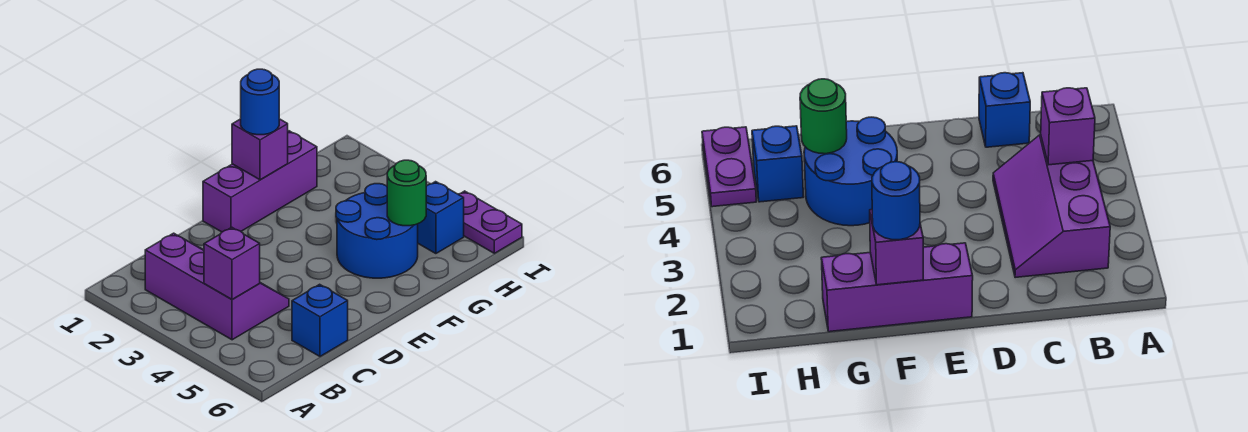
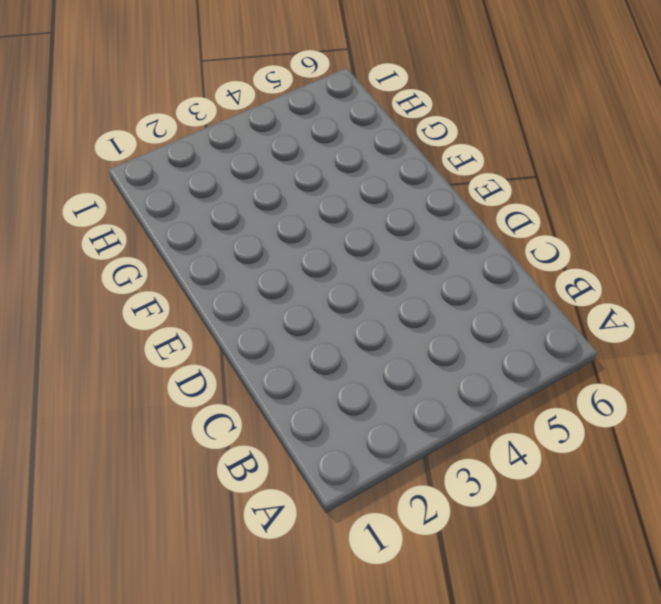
none -> purple slope B2:C4 level 1 top B
none -> blue brick C6 level 1

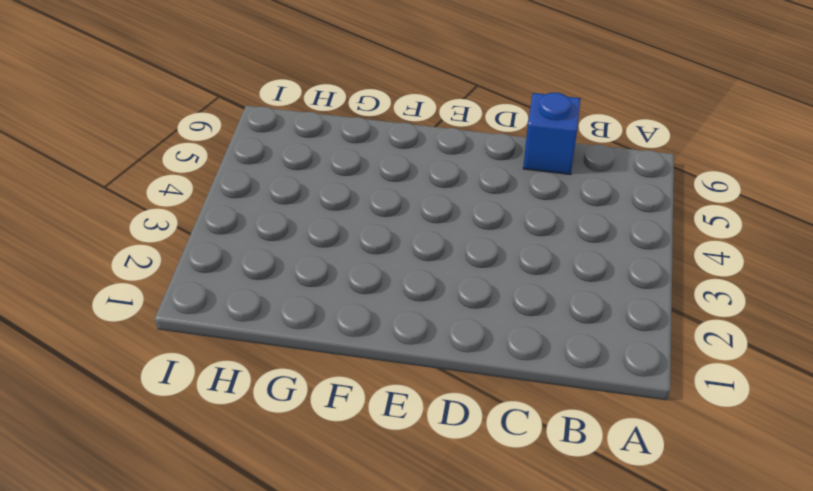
none -> purple slope B2:C4 level 1 top B
none -> purple brick E1:G1 level 1

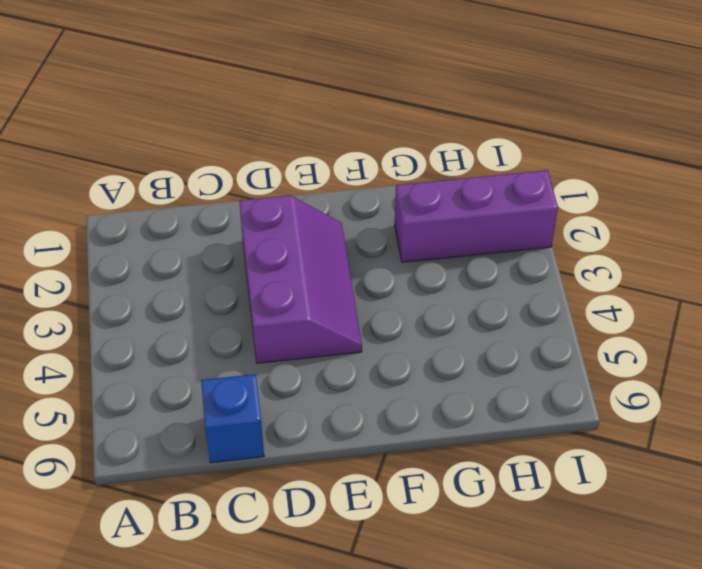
purple slope D2:E4 level 1 top D -> purple slope B2:C4 level 1 top B
purple brick G2:I2 level 1 -> purple brick E1:G1 level 1
none -> blue round brick F4:G5 level 1
none -> blue brick H5 level 1

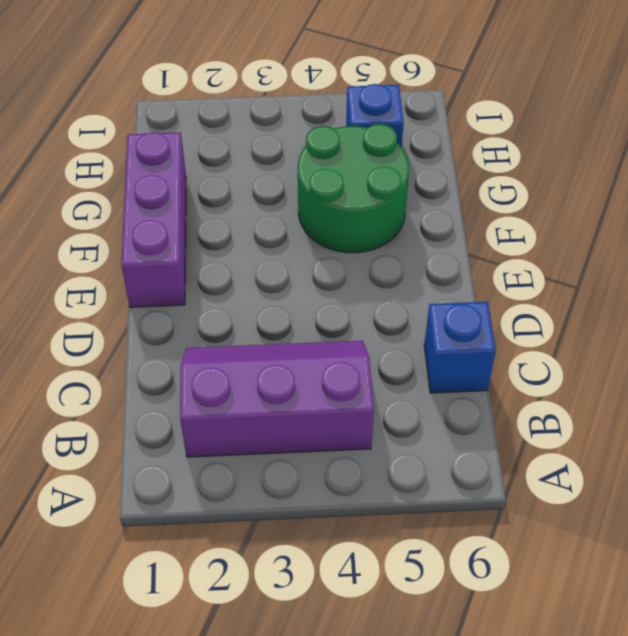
green round brick F4:G5 level 1 -> blue round brick F4:G5 level 1
none -> purple plate I5:I6 level 1
none -> purple brick B4 level 2

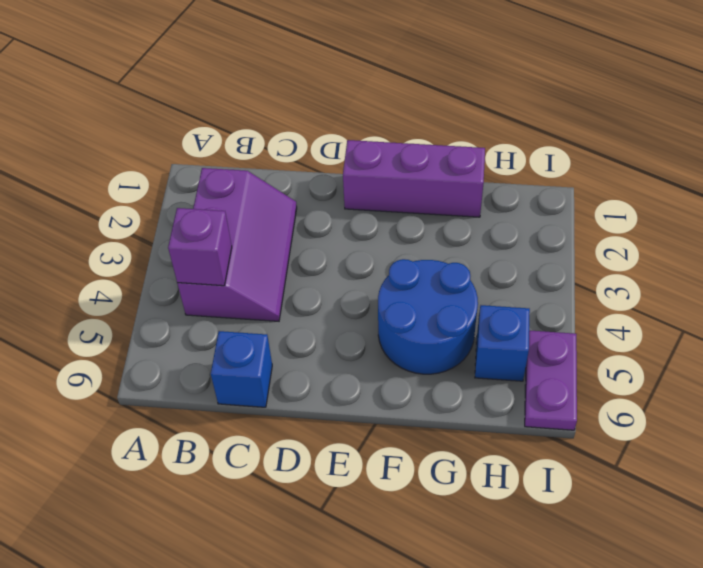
none -> purple brick F1 level 2
none -> green round brick G5 level 2

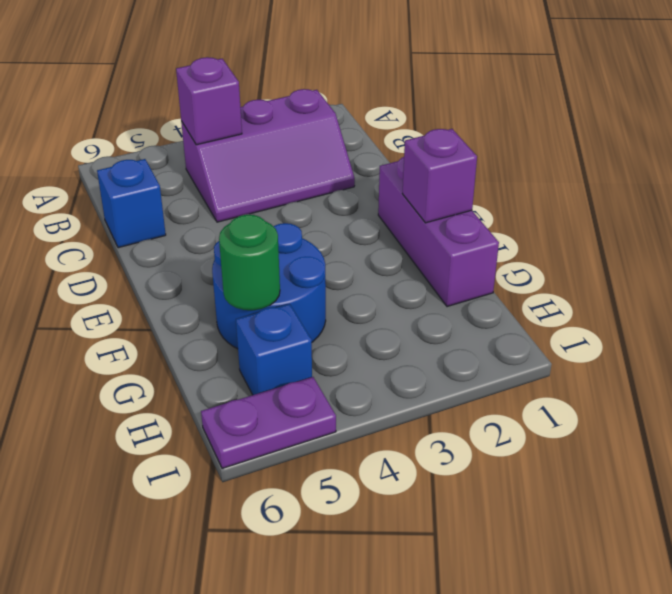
none -> blue round brick F1 level 3

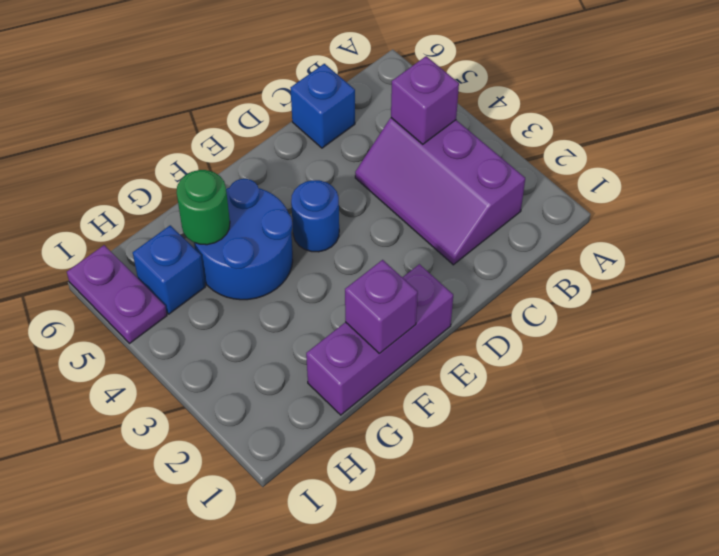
blue round brick E4 level 1 -> blue round brick F1 level 3

